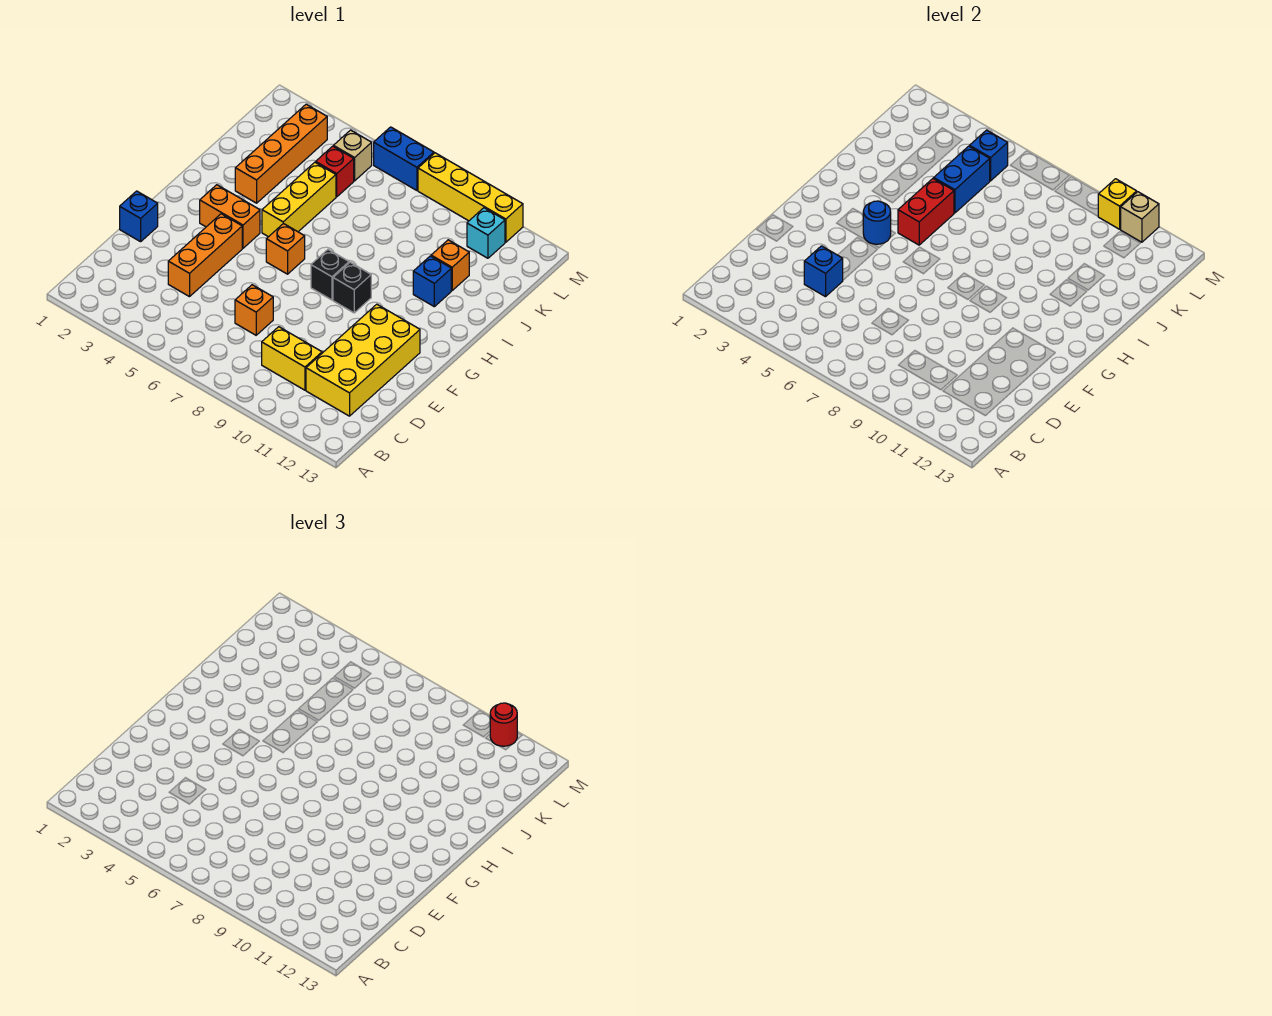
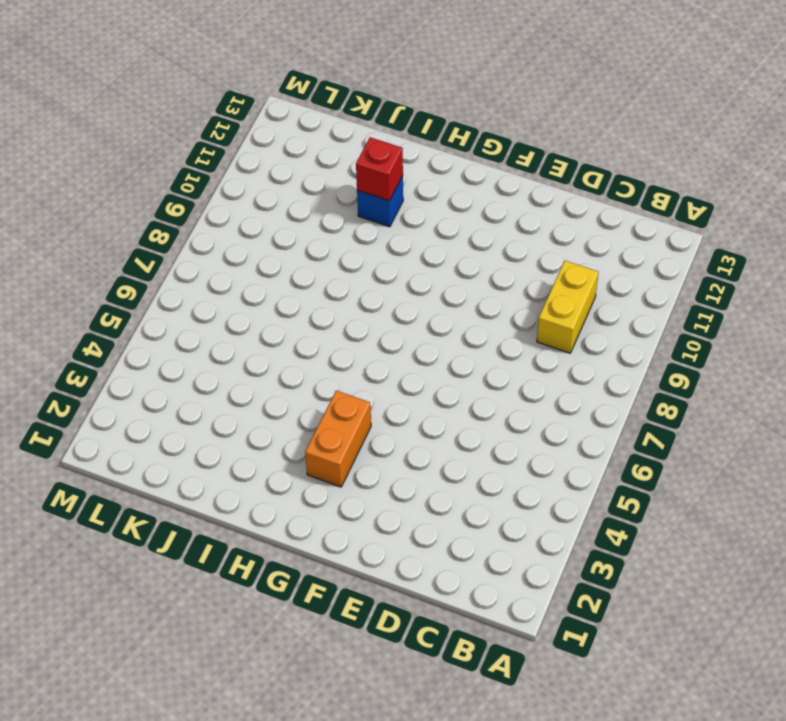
red brick I11 level 2 -> red brick K5 level 1
none -> yellow brick C11:F12 level 1
none -> orange brick D4:F4 level 1
none -> orange brick D7 level 1

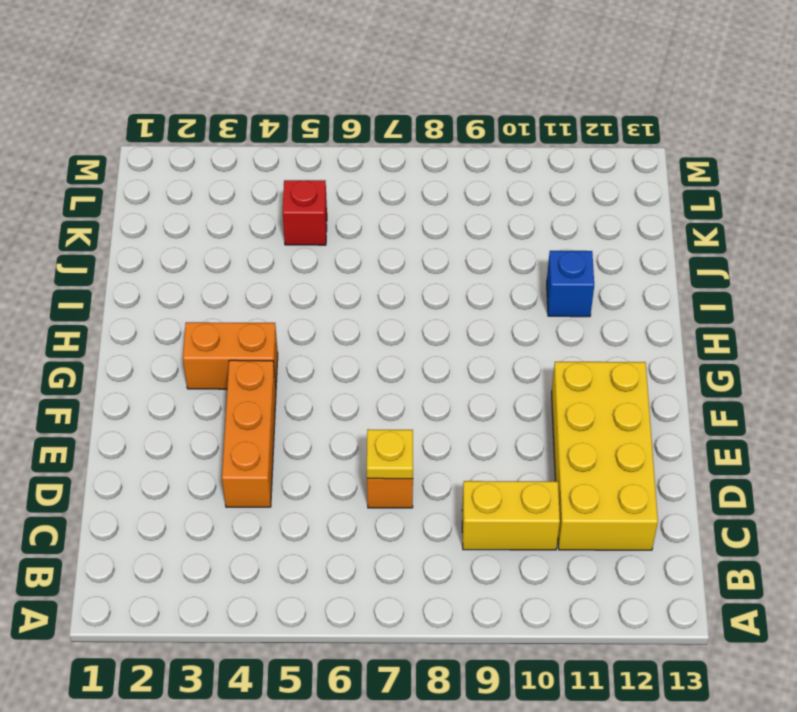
yellow plate D7 level 2 -> none
none -> blue brick E1 level 1
none -> orange brick G6 level 1
none -> black brick G8 level 1

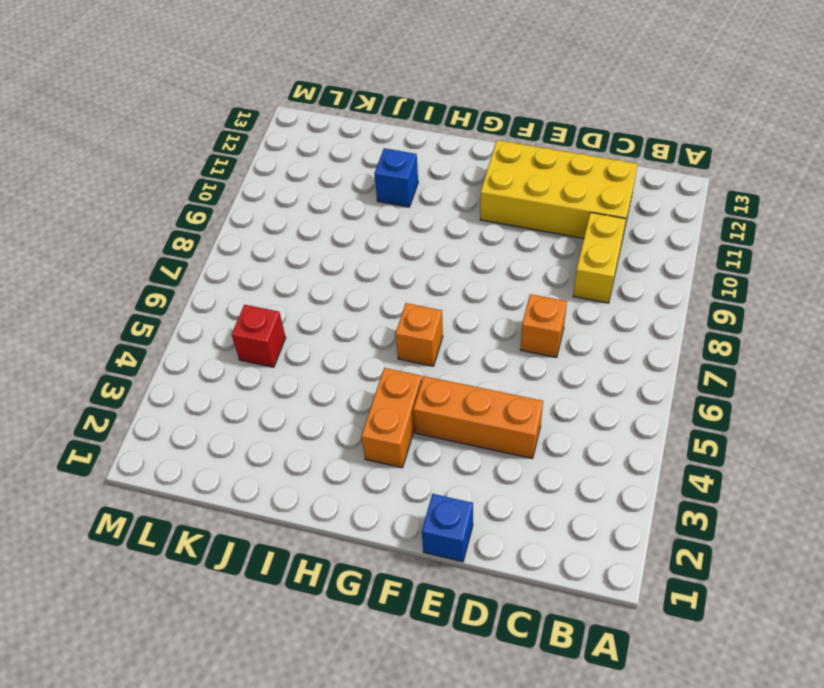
none -> black brick G8 level 1
none -> black brick G9 level 1
none -> yellow brick H5:J5 level 1

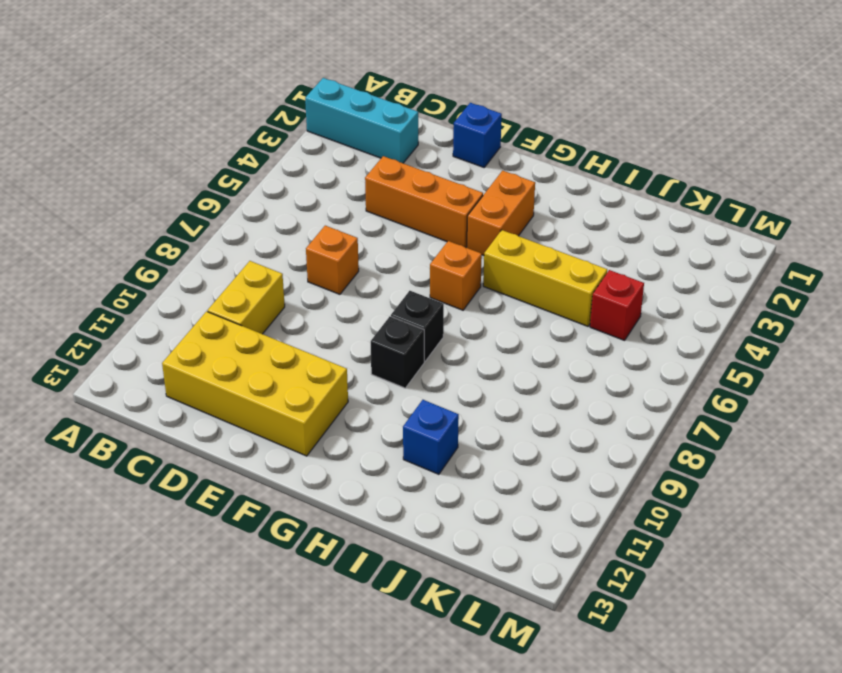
cyan brick A2:C2 level 1 -> none
none -> orange brick I3:L3 level 1
none -> orange brick J11 level 1
none -> tan brick L5 level 1

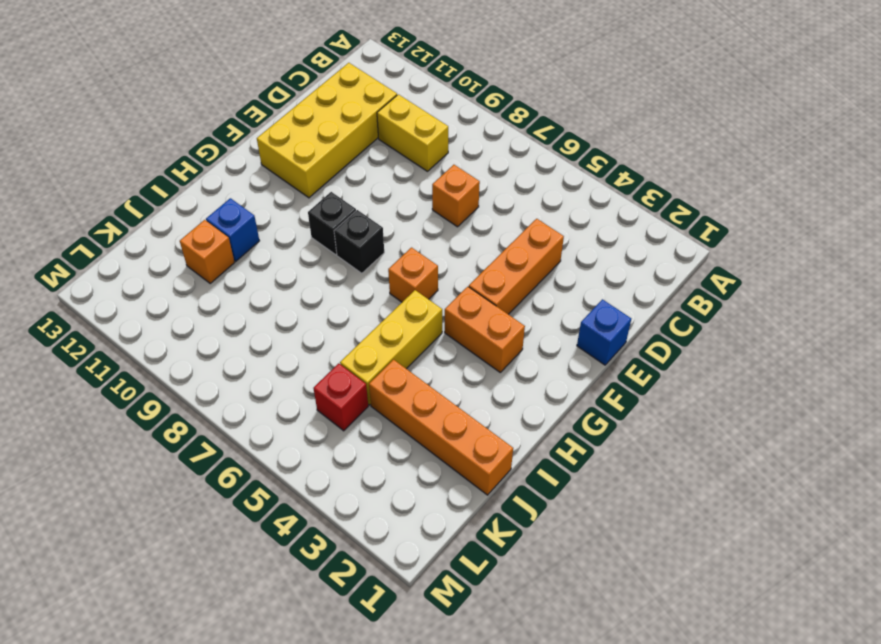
orange brick J1:J4 level 1 -> orange brick I3:L3 level 1
none -> tan brick L5 level 1
none -> cyan brick L11 level 1
none -> blue brick M6:M7 level 1

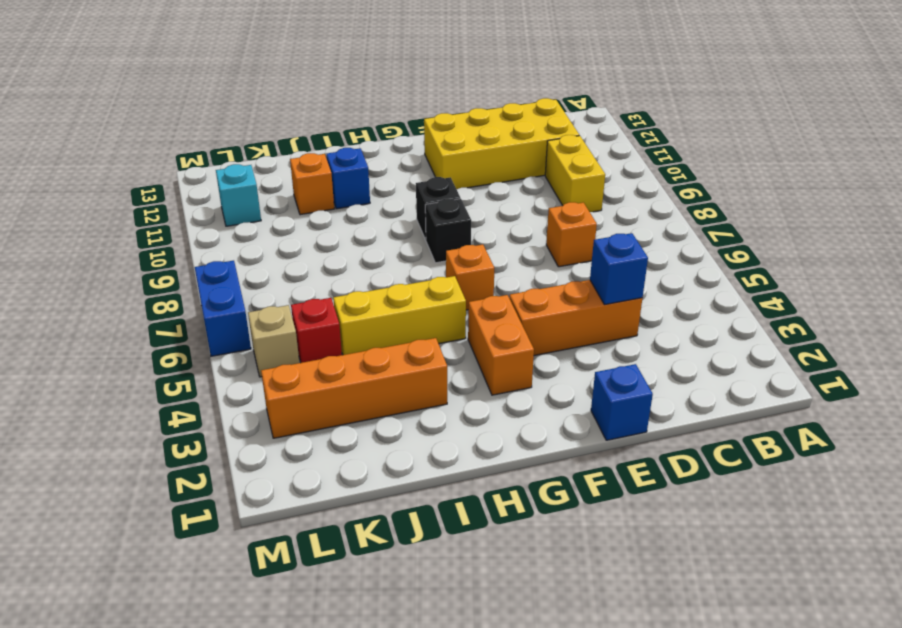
none -> yellow brick M8:M11 level 1
none -> blue round brick G4 level 2
none -> red brick H5:I5 level 2

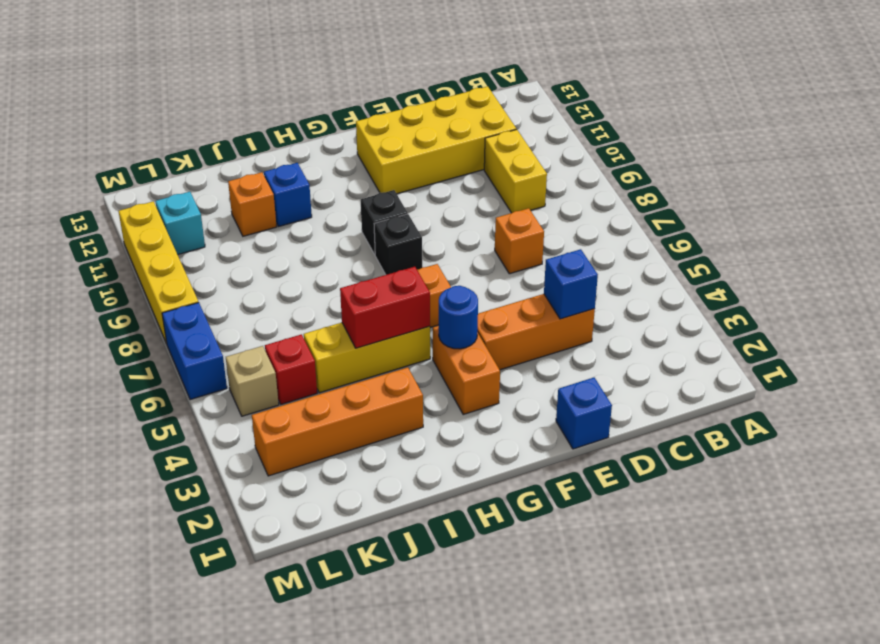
none -> blue brick J5:K5 level 2
none -> blue brick L5 level 2
none -> yellow brick M10 level 2

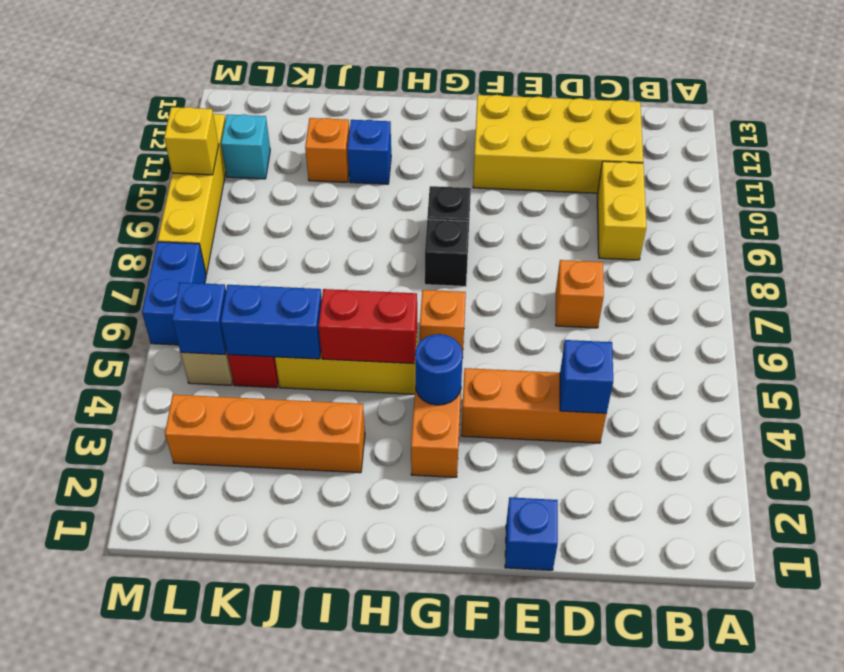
none -> tan brick M11 level 2
none -> red round brick M11 level 3

